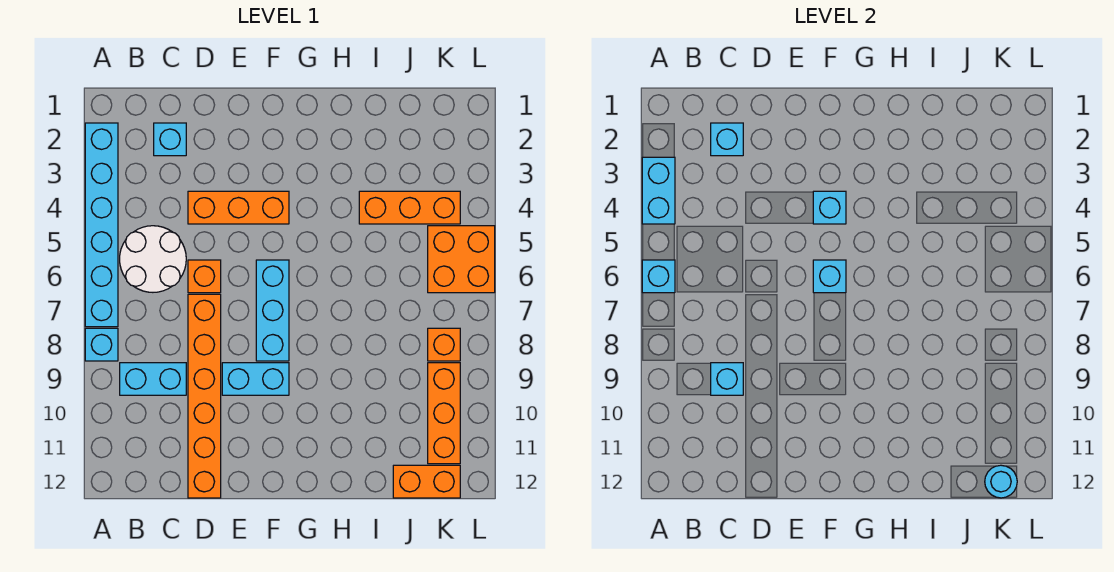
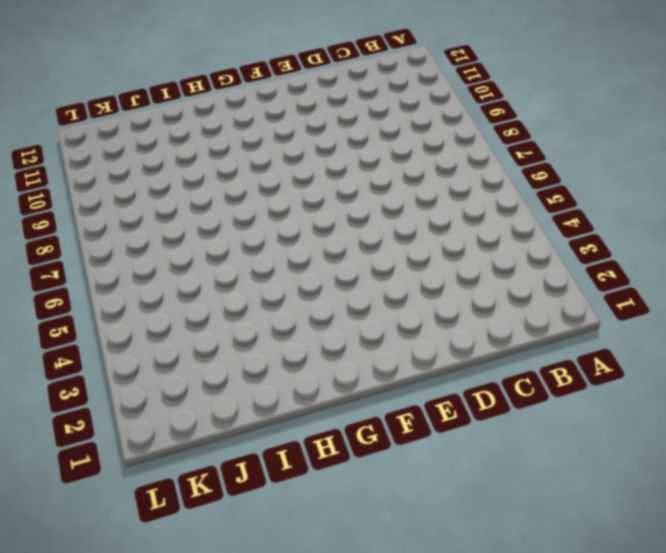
none -> cyan brick A2:A7 level 1
none -> cyan brick A8 level 1
none -> white round brick B5:C6 level 1

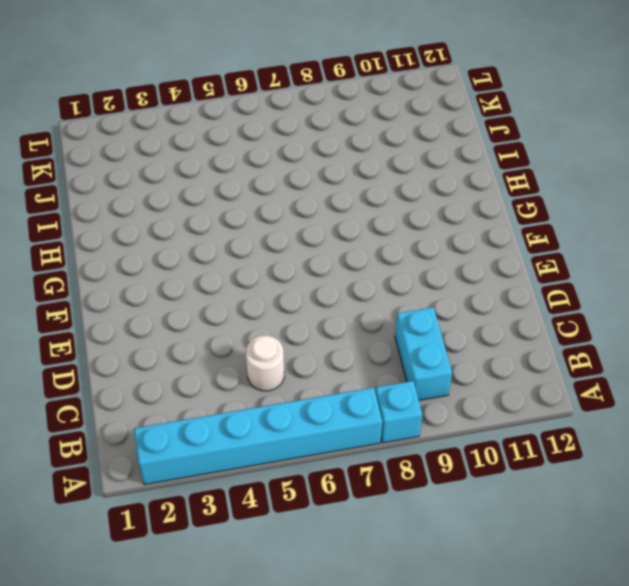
white round brick C5 level 1 -> white round brick B5:C6 level 1
none -> cyan brick C2 level 1
none -> orange brick D4:F4 level 1
none -> orange brick D6 level 1

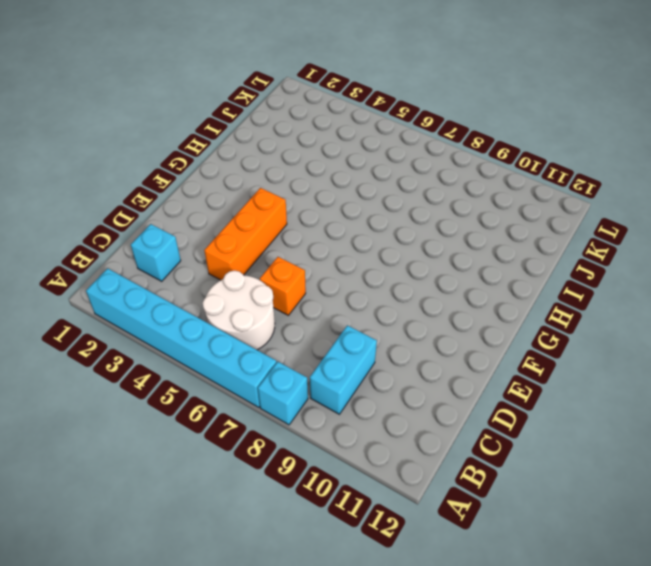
none -> orange brick D7:D12 level 1
none -> cyan brick E9:F9 level 1
none -> cyan brick F6:F8 level 1

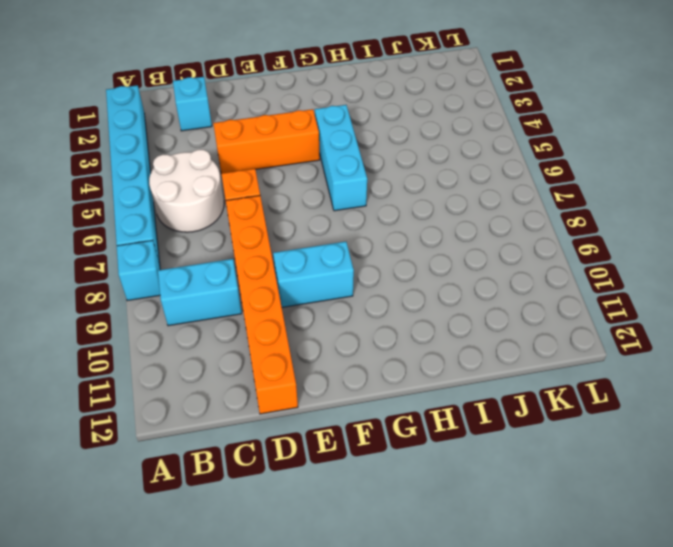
cyan brick G4:G6 level 1 -> cyan brick F6:F8 level 1
none -> orange brick I4:K4 level 1
none -> orange brick J12:K12 level 1
none -> orange brick K5:L6 level 1

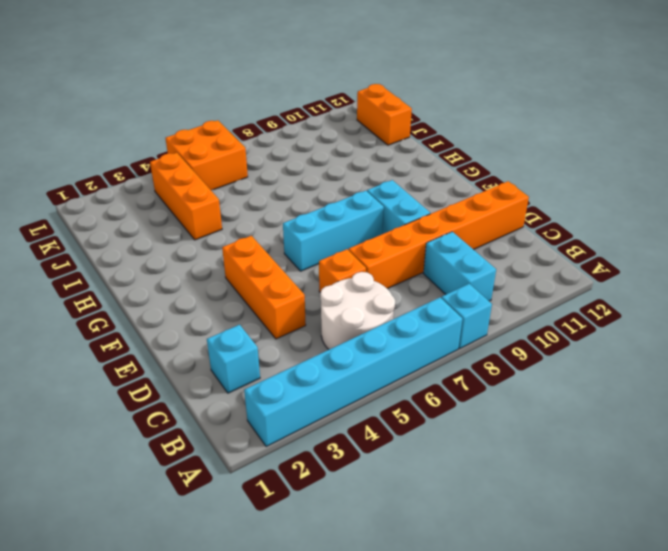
none -> orange brick K8 level 1
none -> orange brick K9:K11 level 1
none -> cyan brick A3:A4 level 2

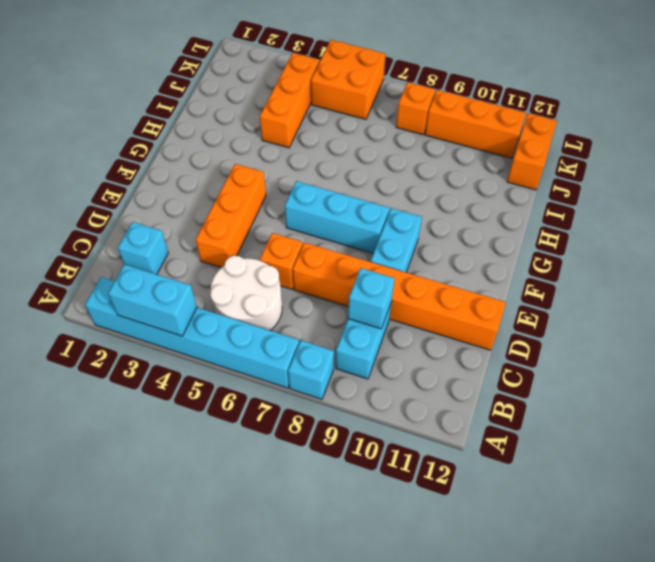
none -> cyan brick A6 level 2
none -> cyan brick C2 level 2
none -> cyan brick F4 level 2

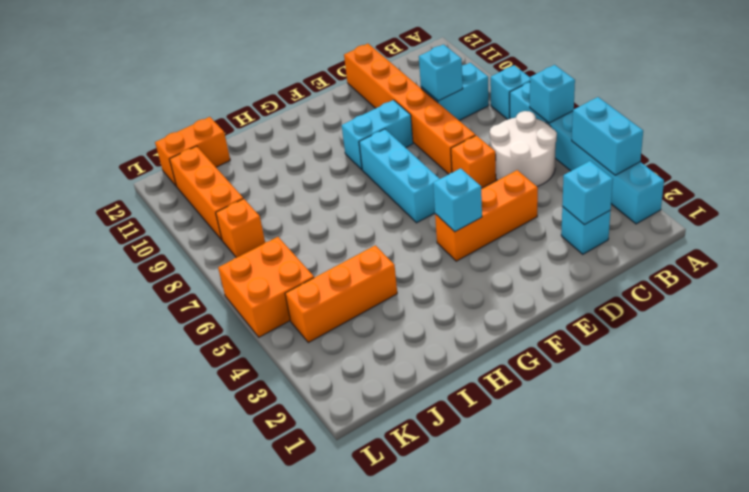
none -> cyan brick F6 level 2
none -> cyan round brick K12 level 2

